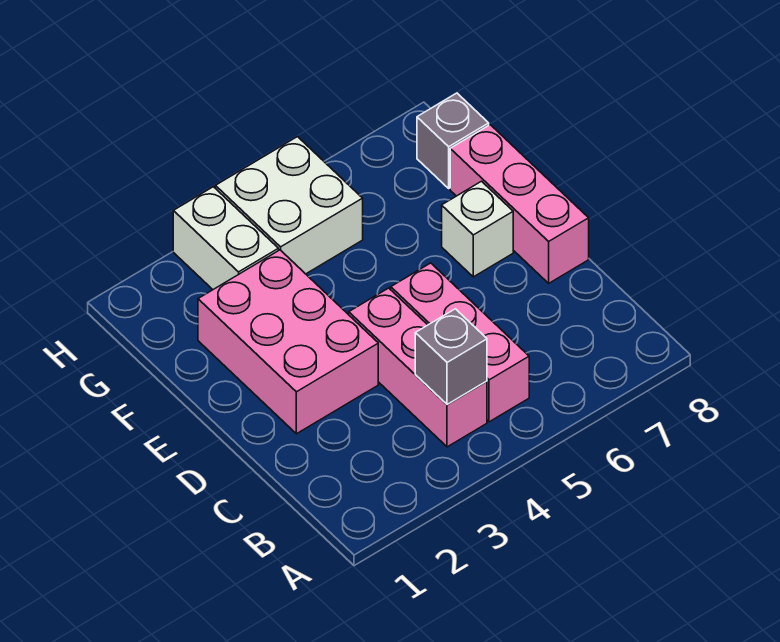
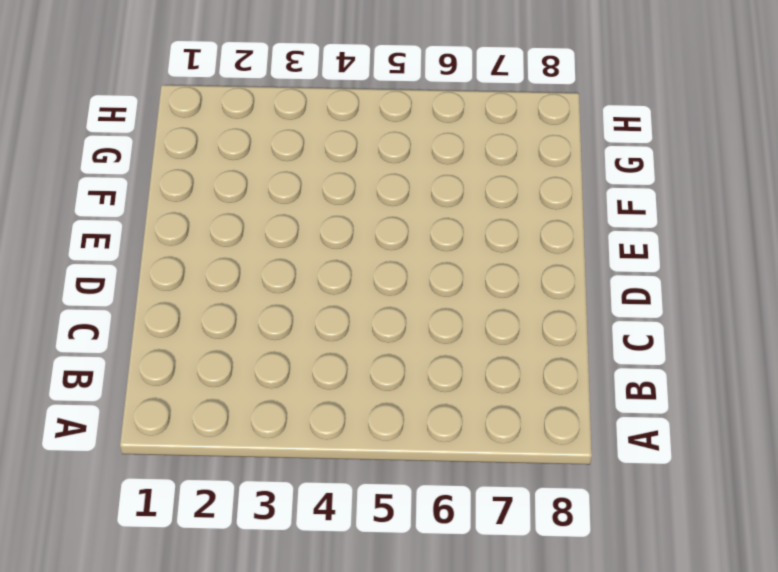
none -> pink brick B4:D4 level 1
none -> pink brick B5:D5 level 1

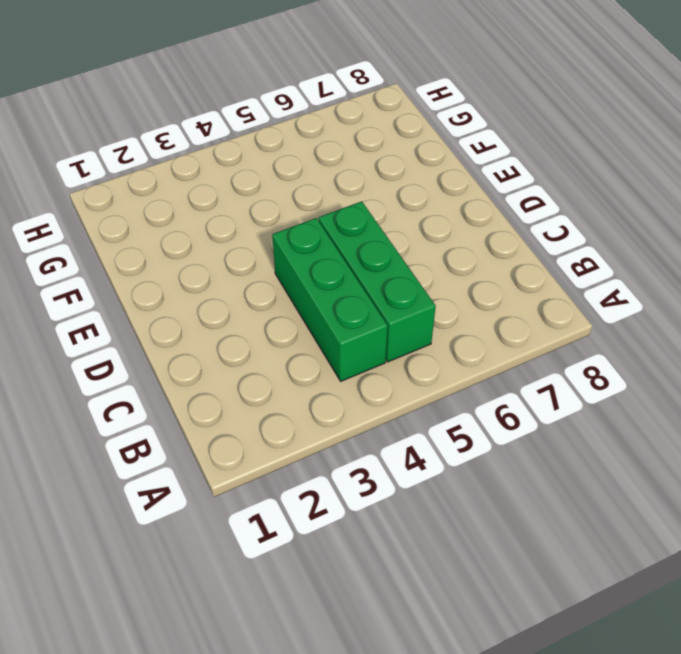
green brick B4:D4 level 1 -> pink brick B4:D4 level 1
green brick B5:D5 level 1 -> pink brick B5:D5 level 1
none -> pink brick D2:F3 level 1
none -> pink brick D8:F8 level 1

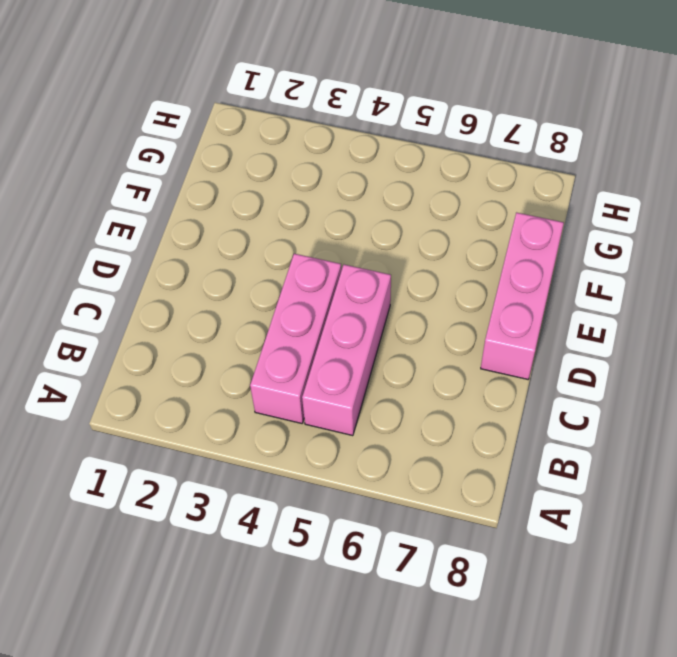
none -> pink brick D2:F3 level 1
none -> white brick E7 level 1

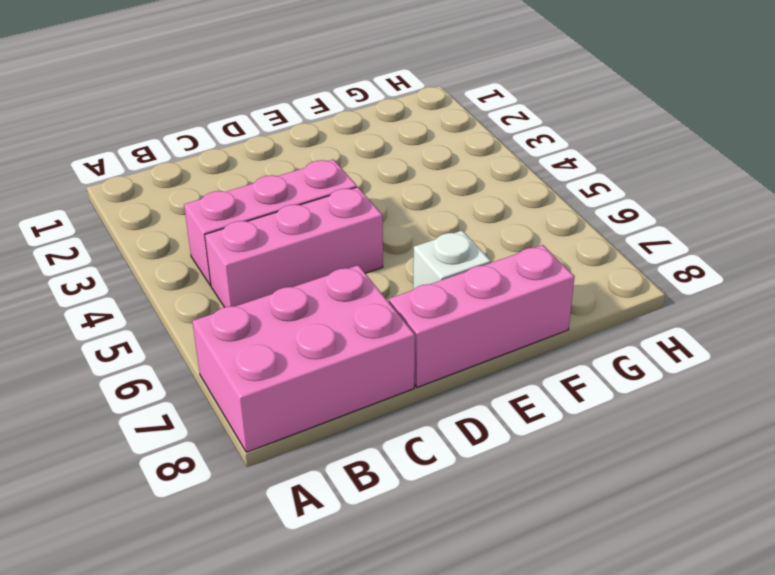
pink brick A7:C8 level 1 -> pink brick D2:F3 level 1
none -> white brick G3:H3 level 1
none -> white brick G4:H5 level 1

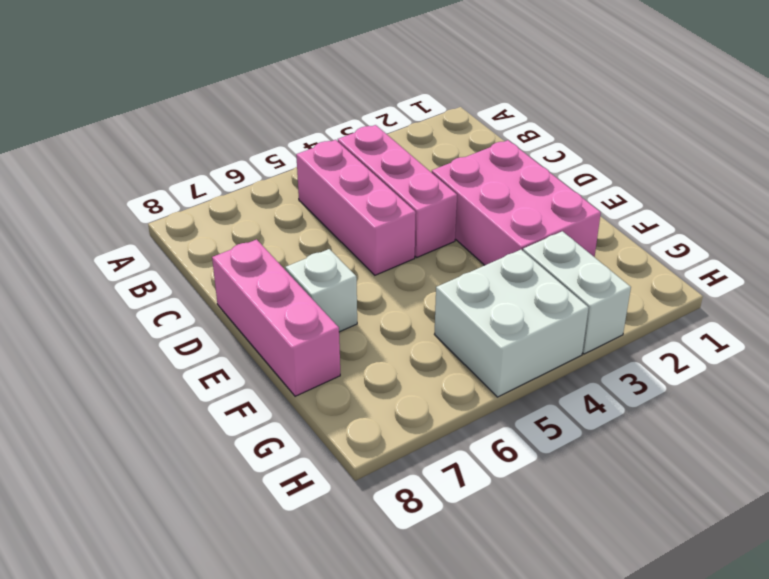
none -> grey brick G8 level 1
none -> grey brick B4 level 2

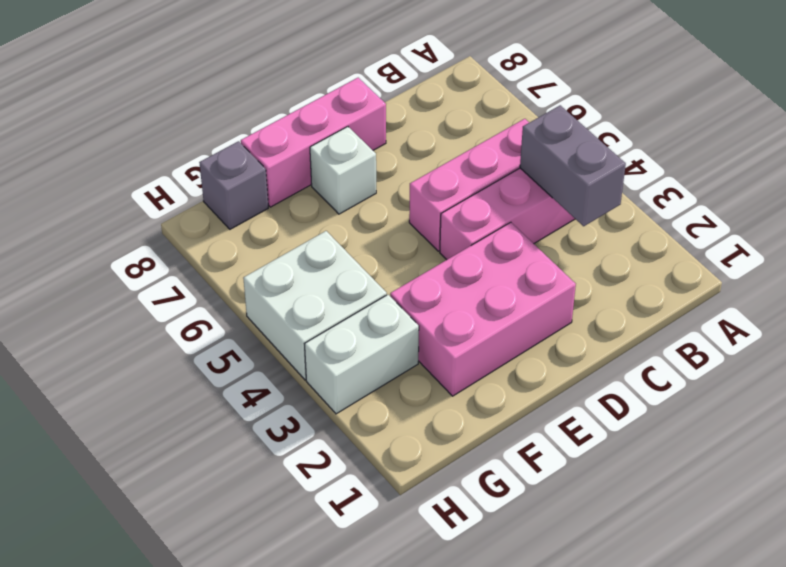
grey brick B3:B4 level 2 -> grey brick B4 level 2

